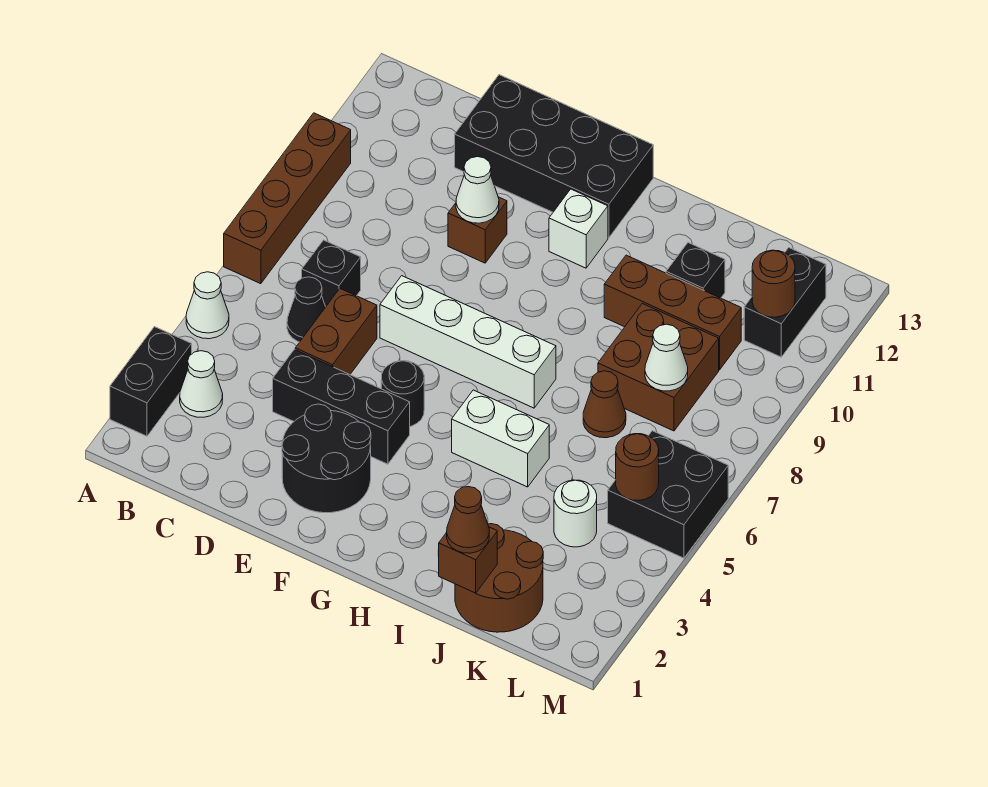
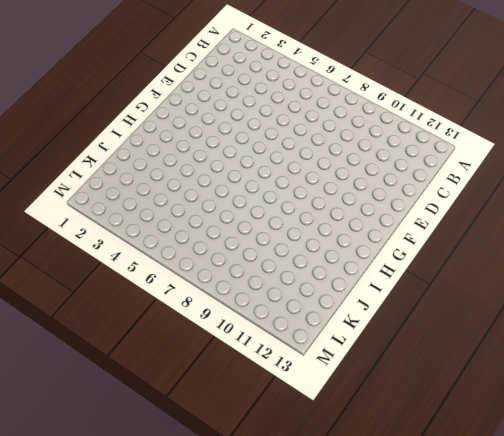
none -> black brick A2:A3 level 1
none -> white cone A5 level 1
none -> brown brick A7:A10 level 1

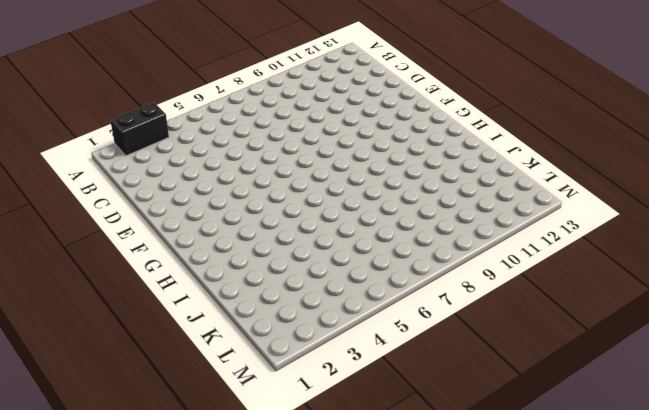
none -> white cone A5 level 1
none -> brown brick A7:A10 level 1
none -> white cone B3 level 1

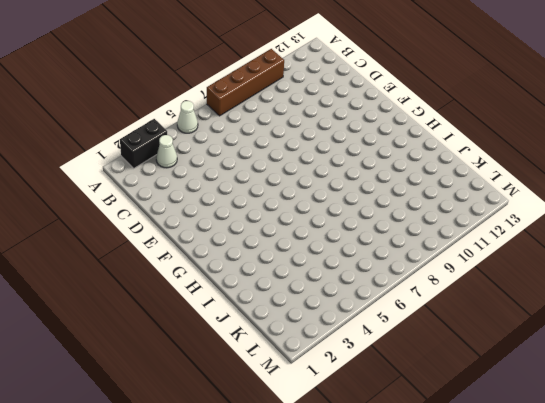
none -> black cone C6 level 1
none -> black brick C7 level 1
none -> black brick D4:F4 level 1

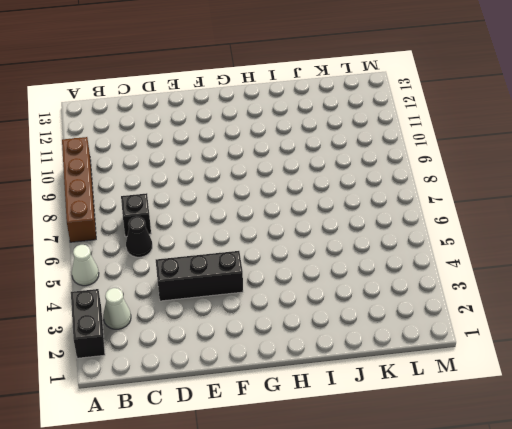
none -> brown brick D5:D6 level 1
none -> black brick D12:G13 level 1
none -> black round brick E2:F3 level 1

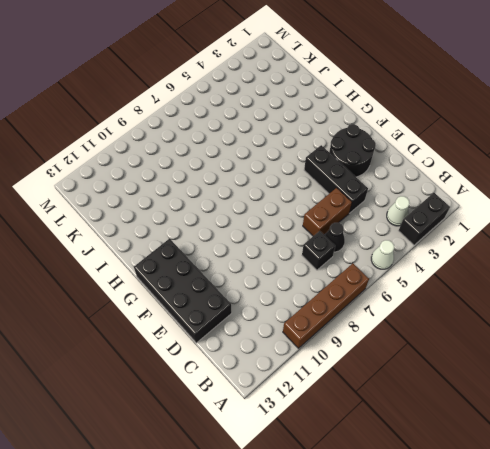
none -> white brick E7:H7 level 1
none -> brown brick E10 level 1
none -> black round brick F5 level 1

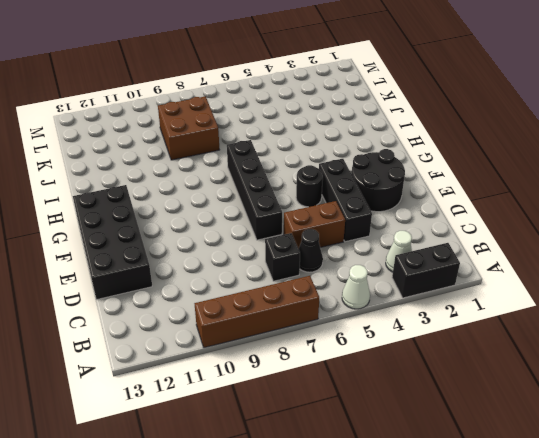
black brick E7:H7 level 1 -> white brick E7:H7 level 1
none -> brown brick E10 level 1
none -> white brick G11 level 1
none -> white brick H5:I5 level 1

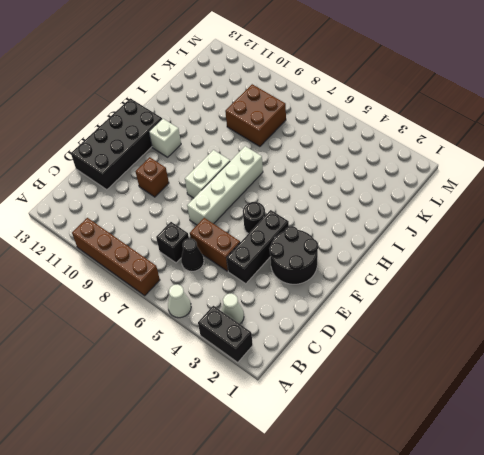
white brick F8:G8 level 1 -> white brick H5:I5 level 1
none -> brown brick I10:K10 level 1
none -> brown round brick J1:K2 level 1
none -> brown cone J7 level 1

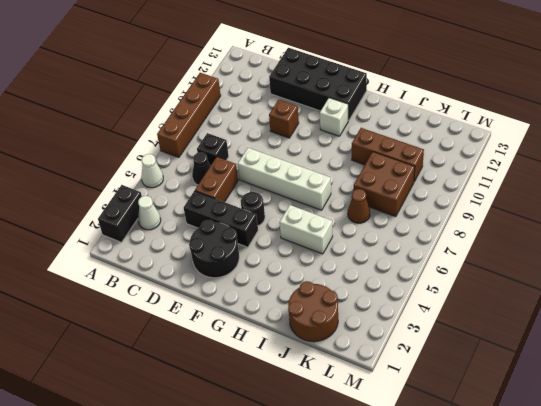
none -> black brick J11 level 1
none -> white round brick K4 level 1
none -> black brick L5:M6 level 1

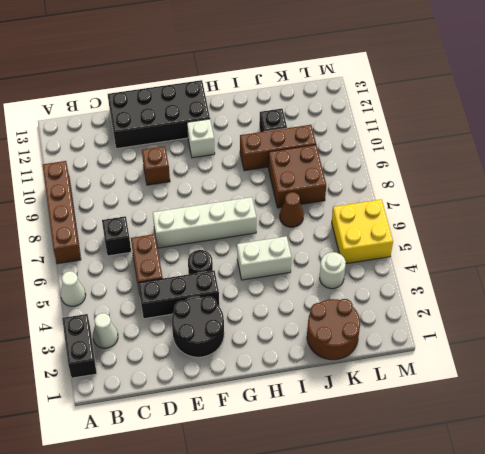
yellow brick L5:M6 level 1 -> black brick L5:M6 level 1
none -> black cone C6 level 1
none -> black brick L11:L12 level 1
none -> white cone E10 level 2

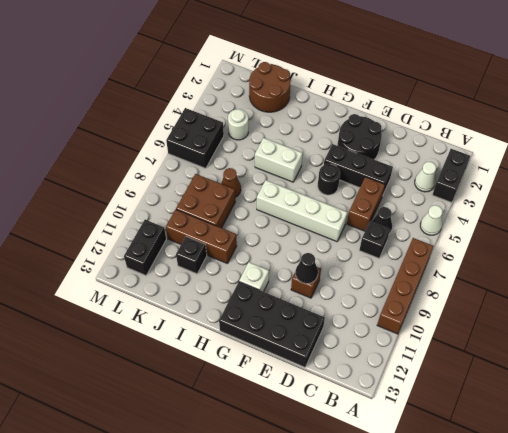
black cone E10 level 2 -> white cone E10 level 2
none -> brown brick J1 level 2
none -> white cone K8 level 2
none -> brown round brick L5 level 2

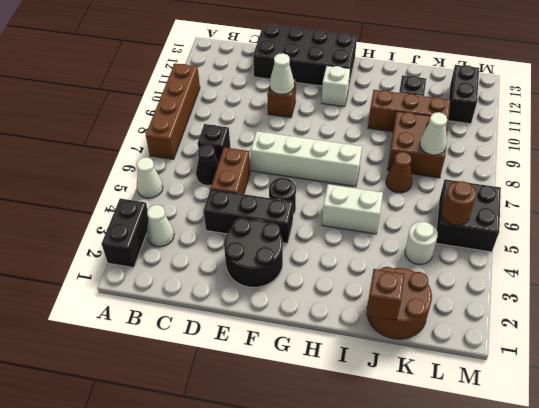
none -> brown round brick L11 level 2
none -> brown cone J1 level 3

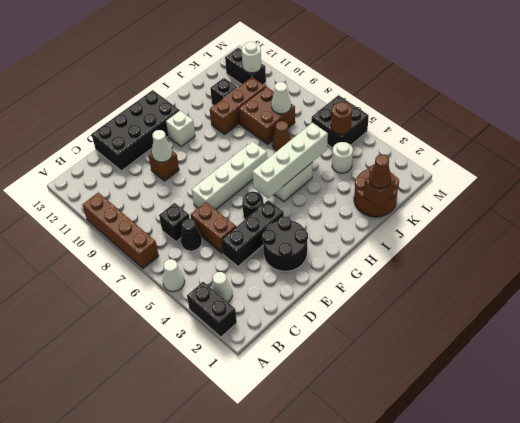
white brick G5:J5 level 2 -> none
white round brick L11 level 2 -> brown round brick L11 level 2

